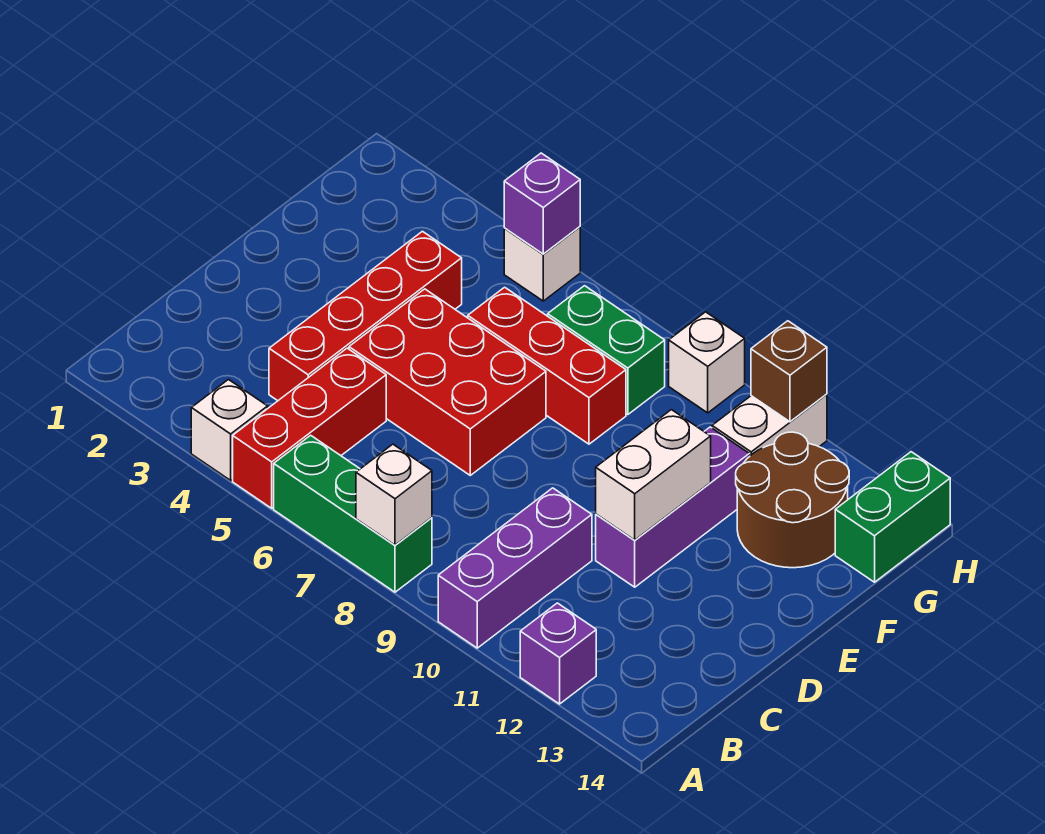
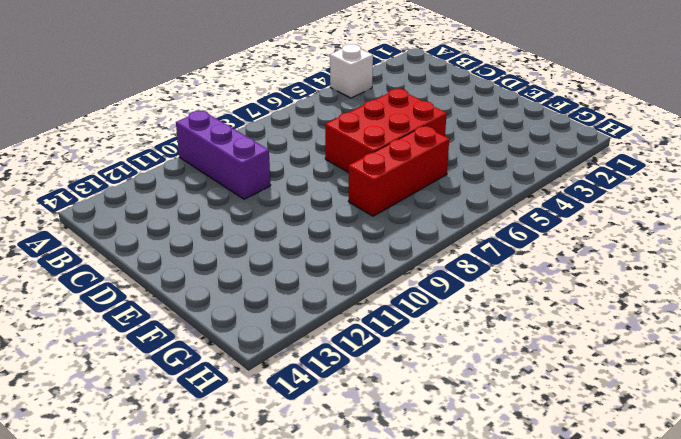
none -> red brick A5:C5 level 1
none -> green brick A6:A8 level 1
none -> purple brick A12 level 1

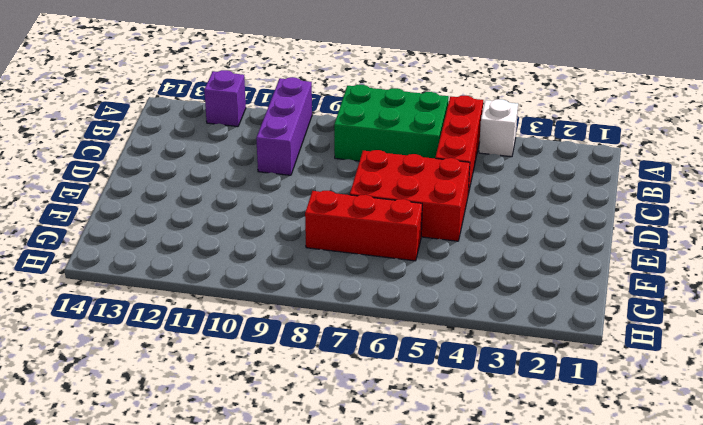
green brick A6:B8 level 1 -> green brick A6:A8 level 1
none -> red brick C4:F4 level 1
none -> purple brick D11:F11 level 1
none -> brown round brick F12:G13 level 1

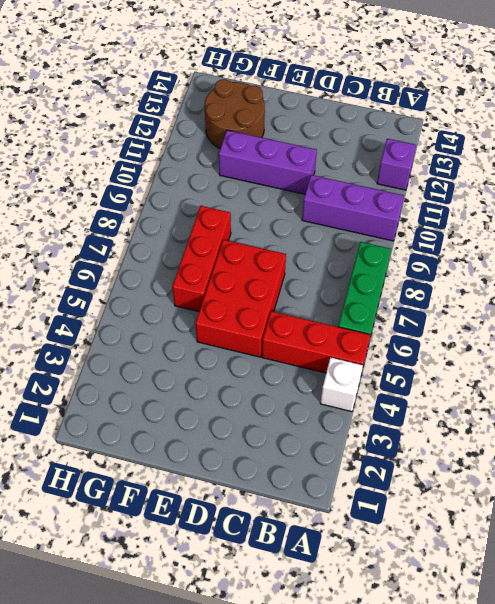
none -> red brick C4:F4 level 1
none -> green brick G7:G8 level 1
none -> white brick G11:H11 level 1

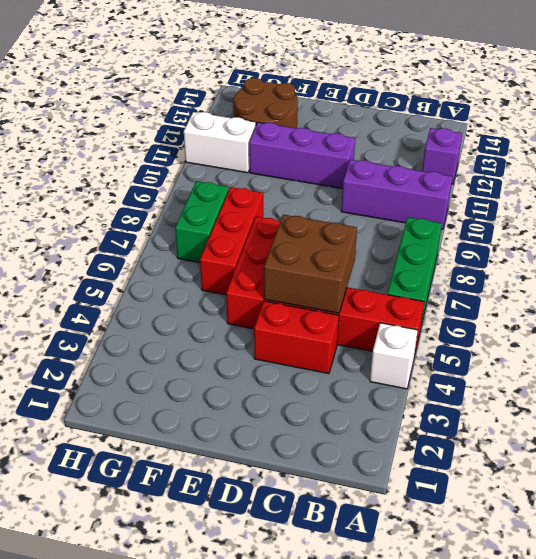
red brick C4:D4 level 1 -> red brick C4:F4 level 1
brown brick C5:D6 level 2 -> none
none -> green brick G14:H14 level 1
none -> white brick H5 level 1
none -> white brick H9 level 1

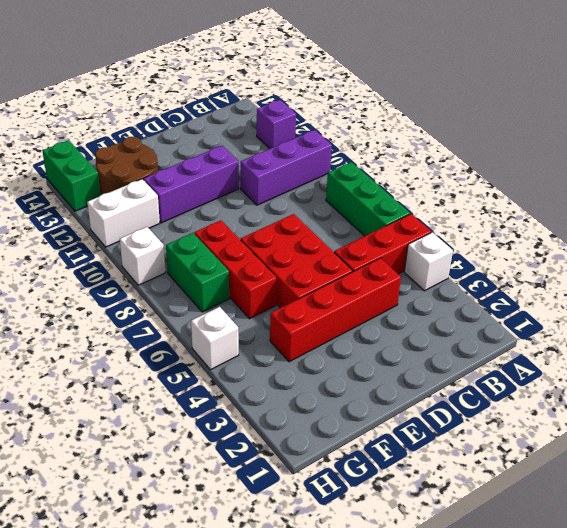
green brick H13:H14 level 1 -> green brick G14:H14 level 1
none -> white brick A8 level 2
none -> white brick D11:E11 level 2
none -> purple brick H5 level 2

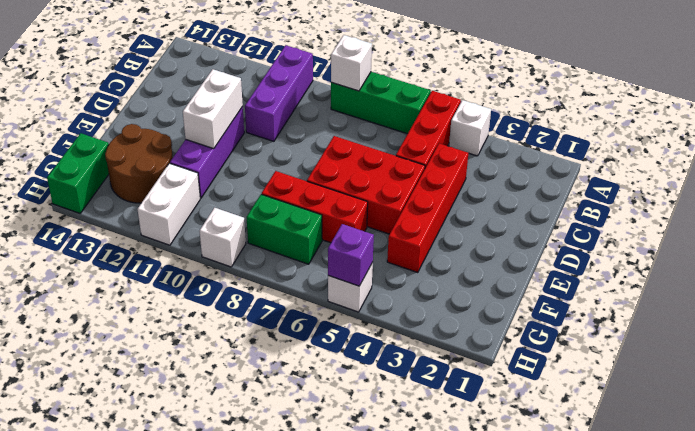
none -> purple brick A12 level 1
none -> brown brick H11 level 2

